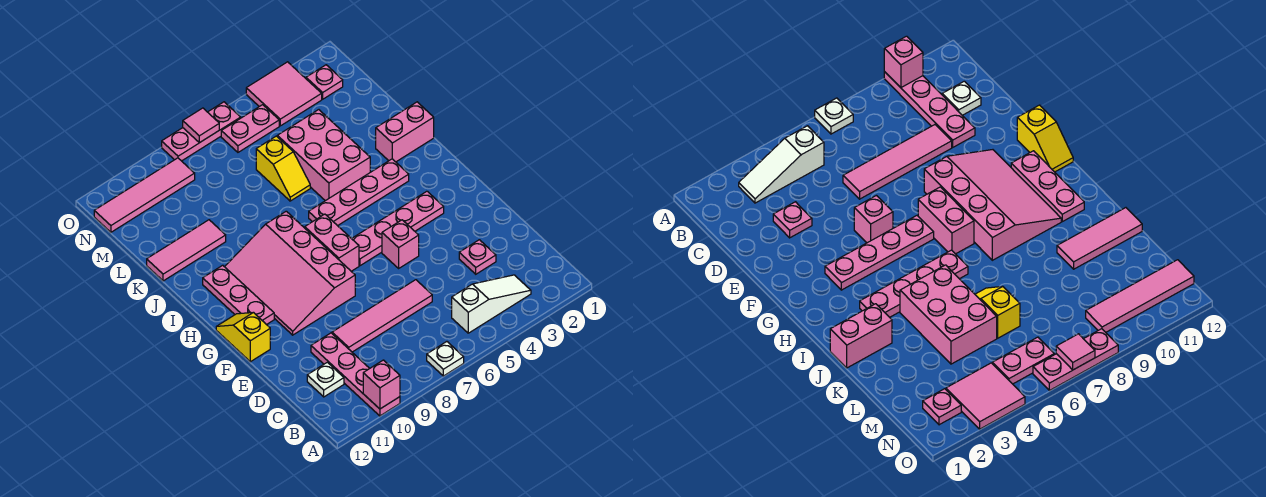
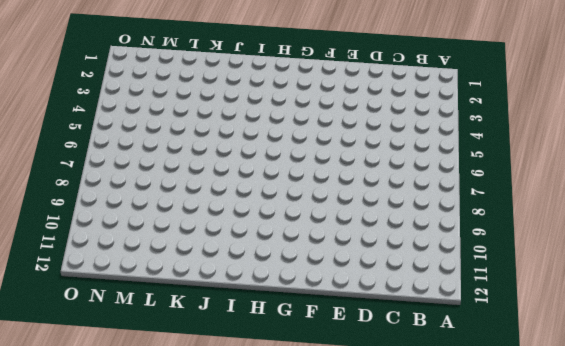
none -> white plate A7 level 1
none -> pink plate A10:D10 level 1
none -> white slope B3:B5 level 1 top 5

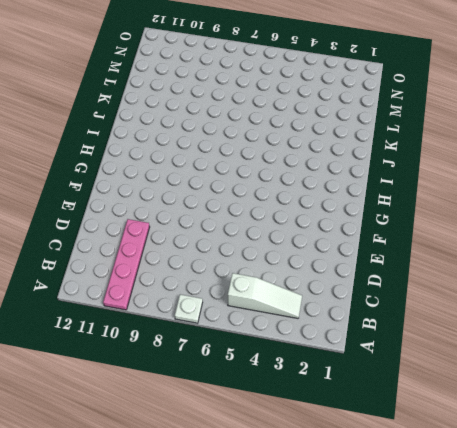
none -> white plate C11 level 1
none -> pink plate D3 level 1
none -> pink tile D6:D9 level 1

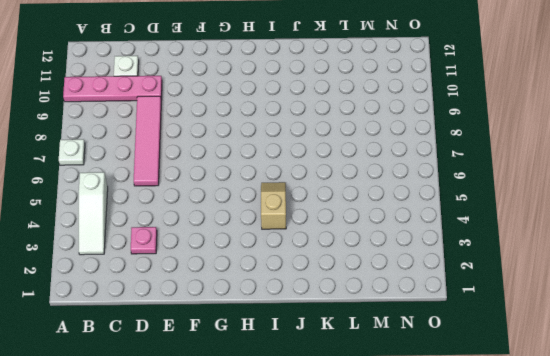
tan slope I4:I5 level 1 top 4 -> pink plate I3:I6 level 1
none -> pink brick F5 level 1
none -> pink slope F8:I10 level 1 top 8
none -> yellow slope F12:G12 level 1 top F

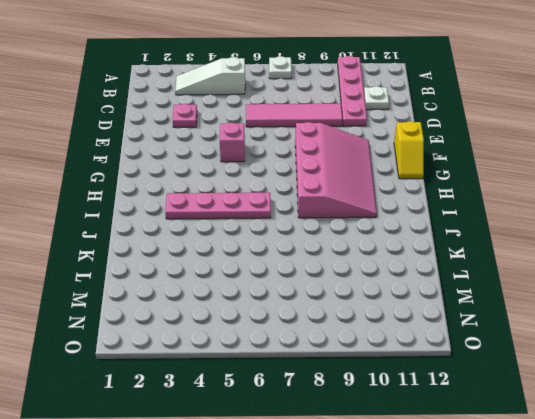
none -> pink plate G3:G6 level 1
none -> pink brick G7:H7 level 1
none -> pink plate G11:I11 level 1

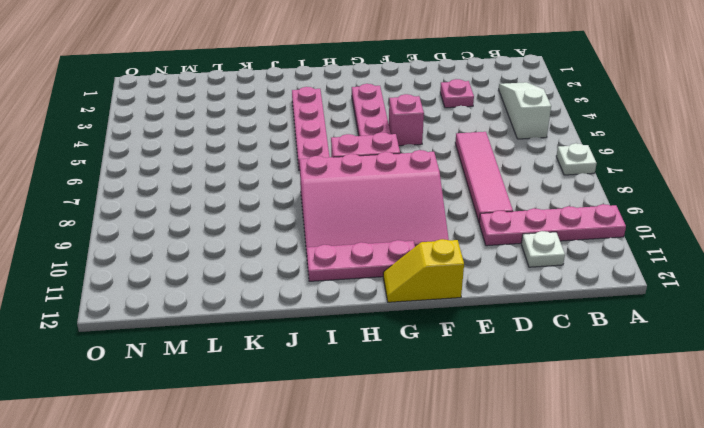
none -> pink brick J1:J2 level 1
none -> pink brick J4:L5 level 1
none -> yellow slope K6:L6 level 1 top L

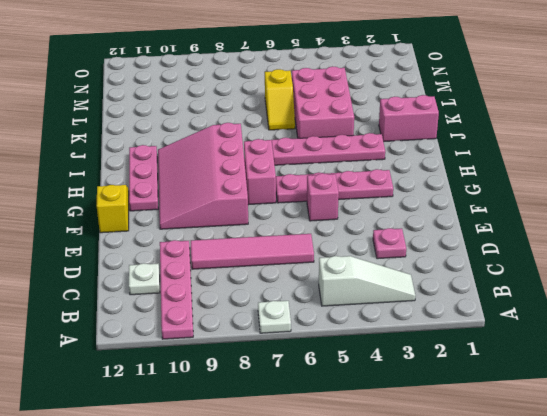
none -> pink tile K10:K12 level 1
none -> pink plate N2 level 1
none -> pink tile N3:O4 level 1

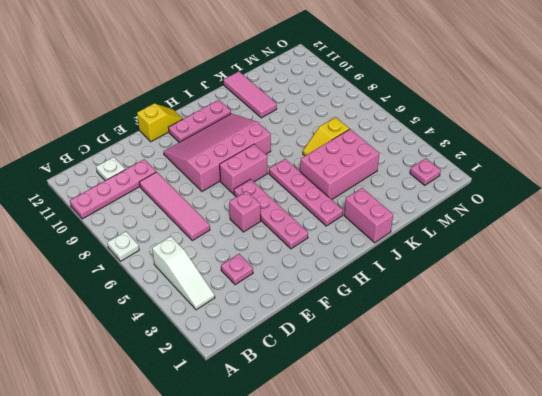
none -> pink tile N3:O4 level 1
none -> pink plate N5:N6 level 1
none -> pink tile N9:N12 level 1

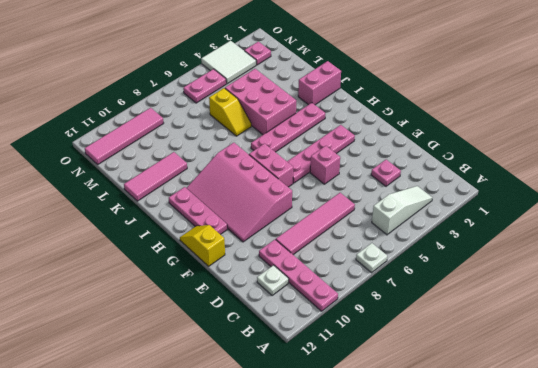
white tile N3:O4 level 1 -> pink tile N3:O4 level 1
none -> pink plate O6:O8 level 1
none -> pink brick A10 level 2
none -> pink tile O7 level 2

